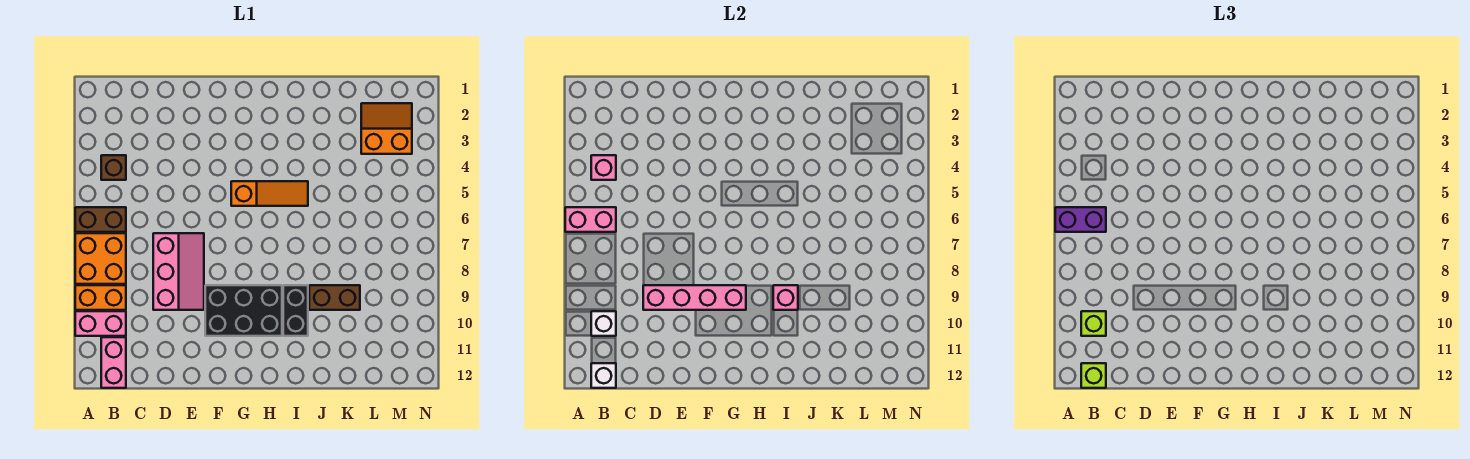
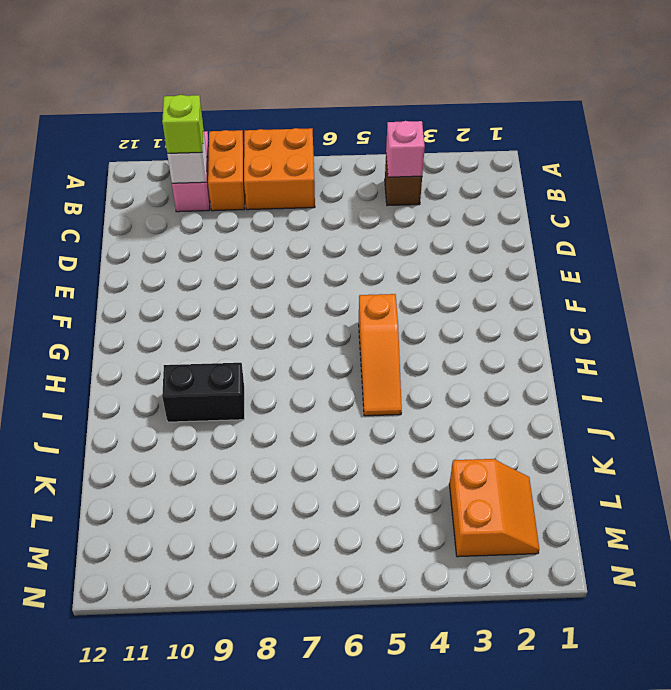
none -> brown brick A6:B6 level 1
none -> pink brick B11:B12 level 1
none -> pink slope D7:E9 level 1 top D

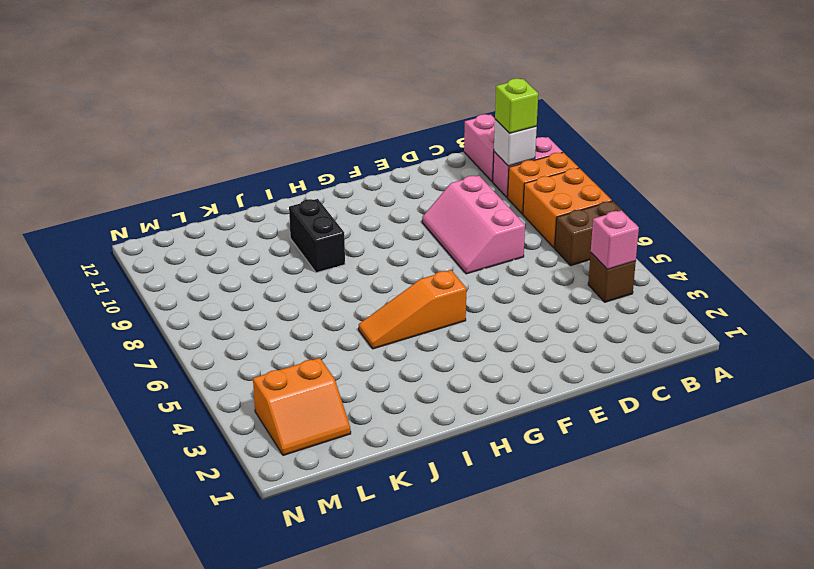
none -> black brick F9:H10 level 1
none -> brown brick J9:K9 level 1
none -> pink brick A6:B6 level 2

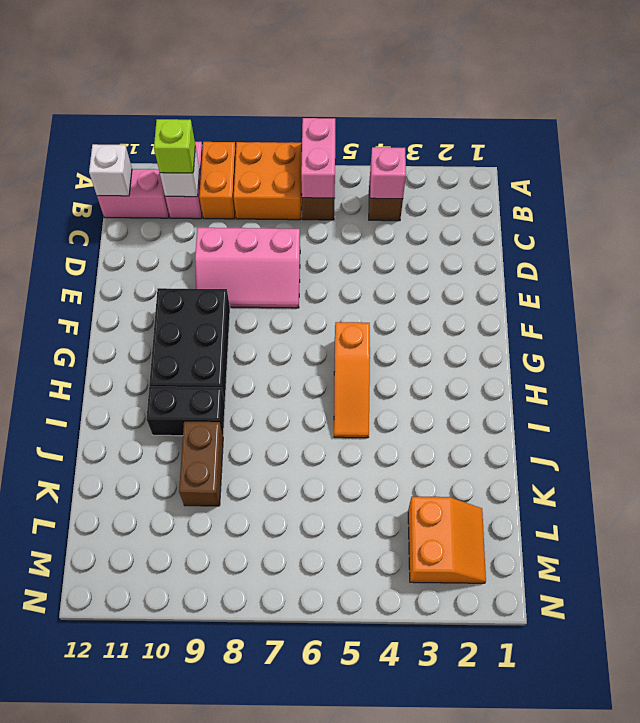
none -> pink brick D9:G9 level 2
none -> pink brick I9 level 2
none -> purple brick A6:B6 level 3

